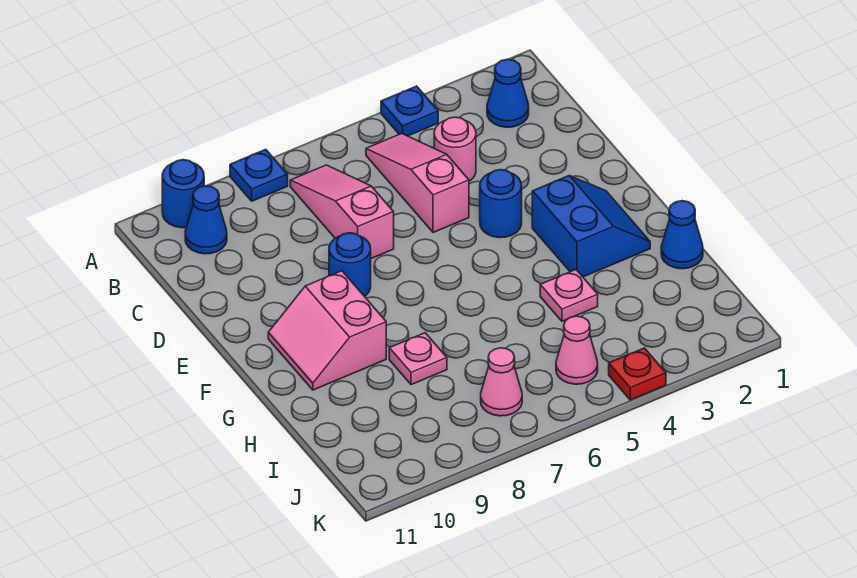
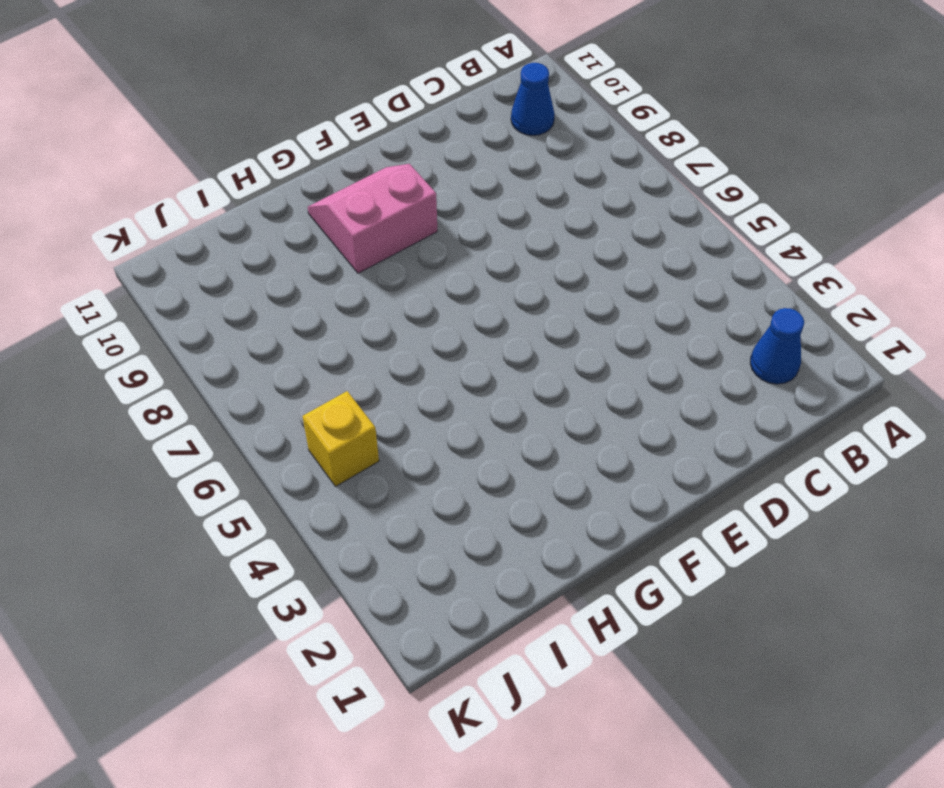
yellow brick J5 level 1 -> pink cone J5 level 1
none -> blue plate A4 level 1
none -> blue plate A8 level 1
none -> blue round brick A10 level 1

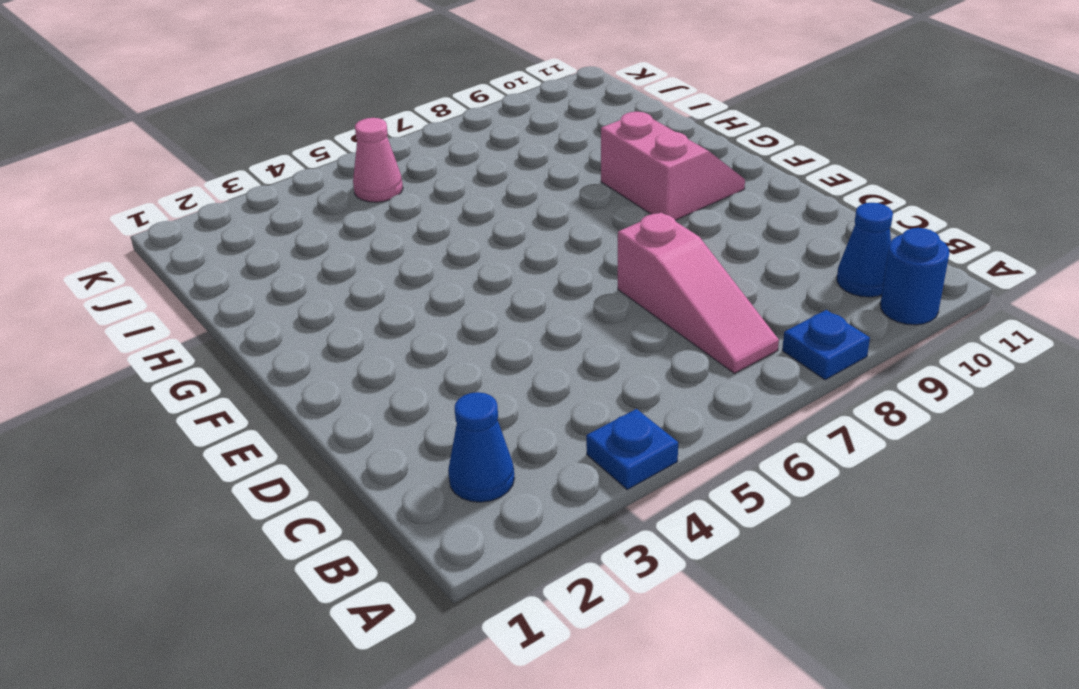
none -> pink slope B5:D5 level 1 top D
none -> pink round brick C4 level 1
none -> blue round brick E4 level 1

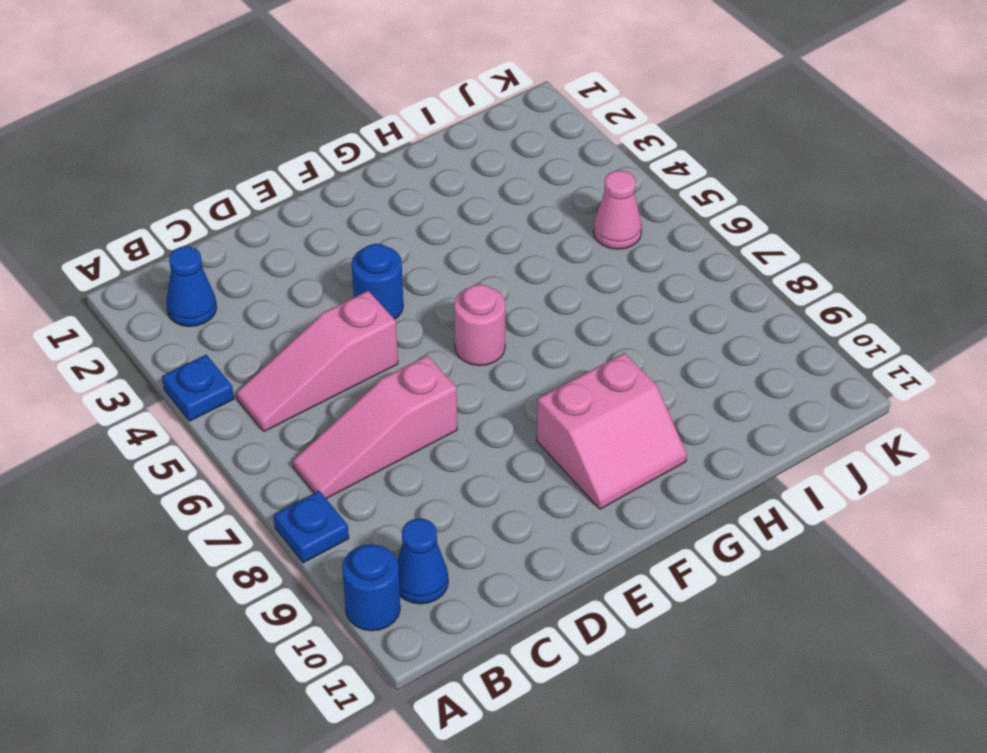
pink round brick F6 level 1 -> pink round brick C4 level 1
none -> blue round brick E8 level 1
none -> blue slope F2:G3 level 1 top 3
none -> blue cone H1 level 1

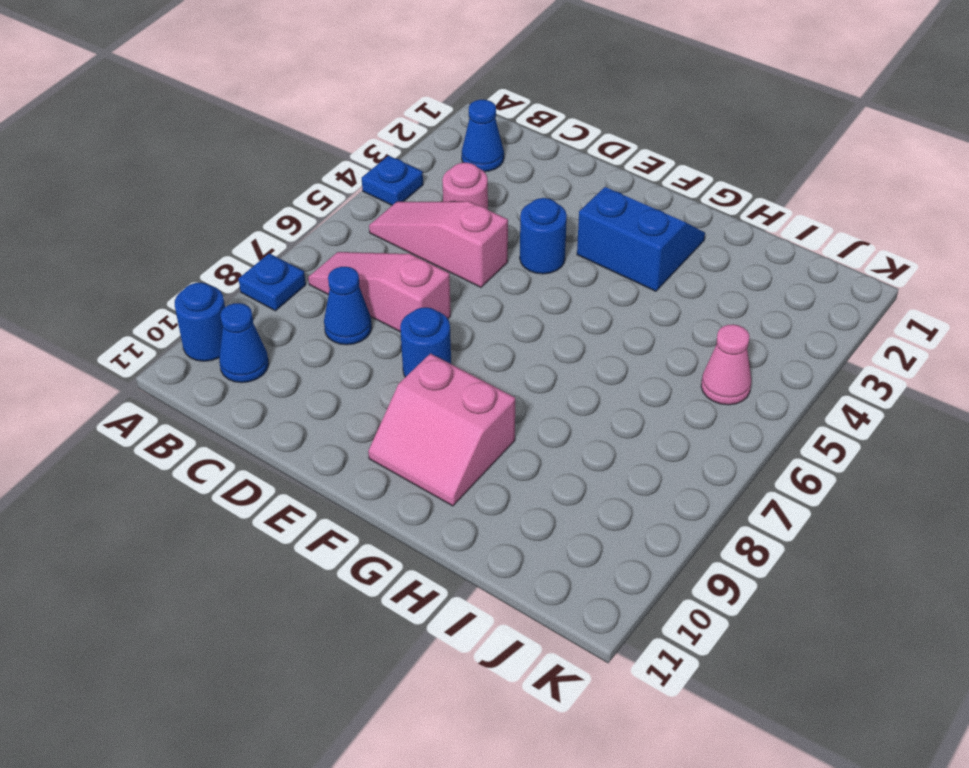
blue cone C8 level 1 -> blue cone H1 level 1
none -> pink plate H4 level 1
none -> pink plate H8 level 1
none -> pink cone J7 level 1

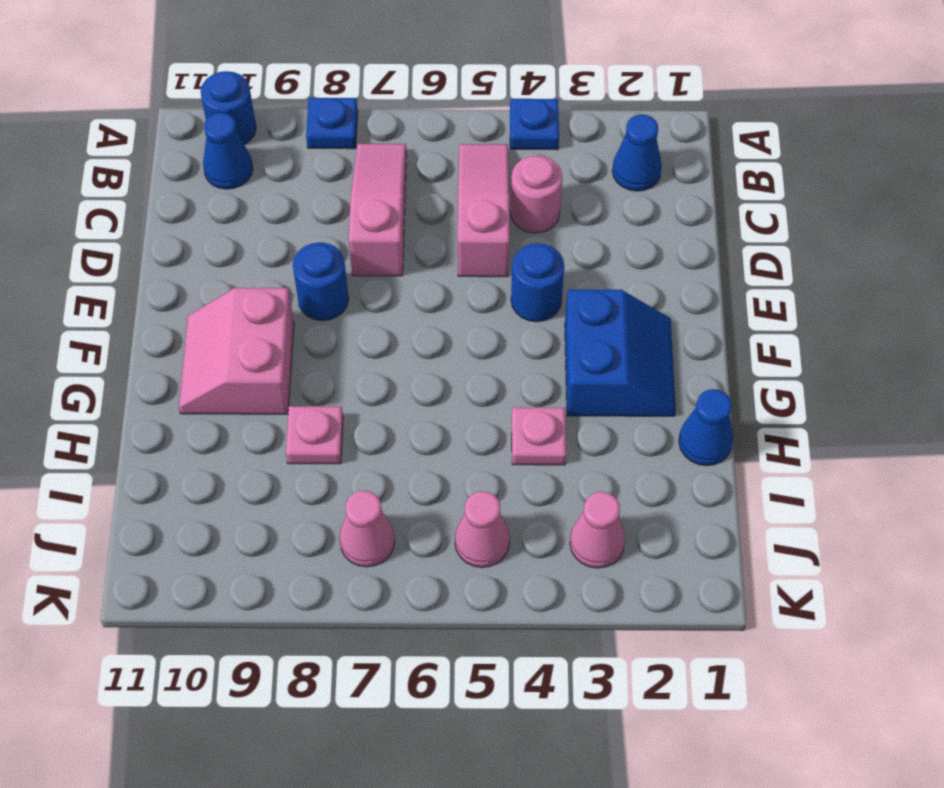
pink cone J3 level 1 -> none
none -> red plate K4 level 1

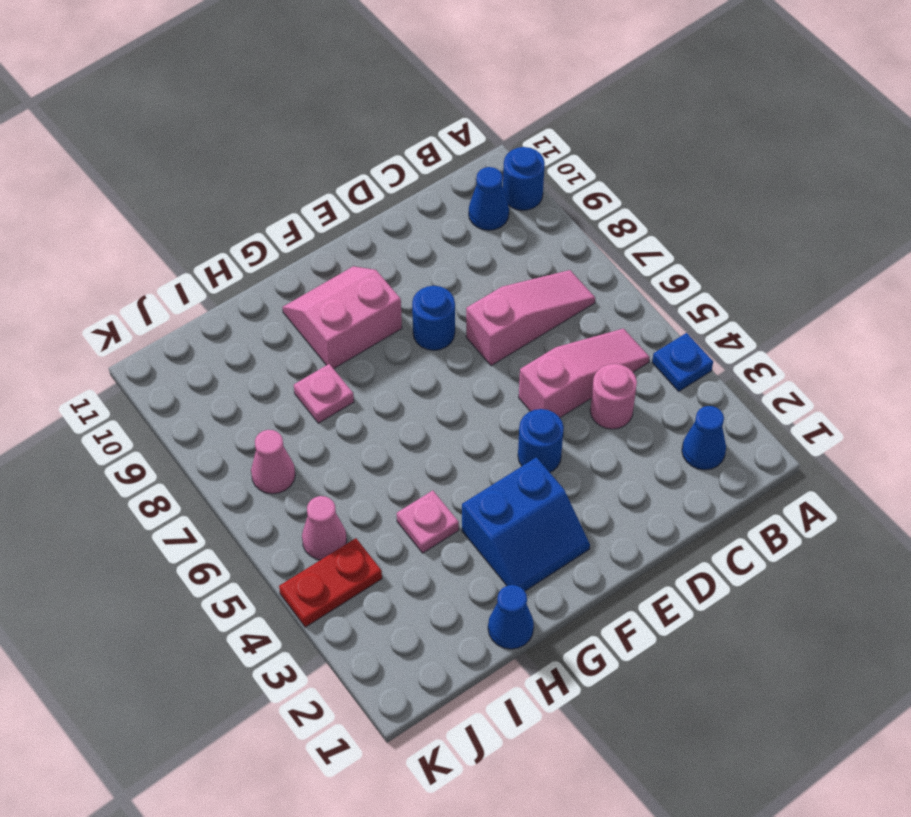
red plate J4:K4 level 1 -> red plate K4 level 1
none -> blue plate A8 level 1

